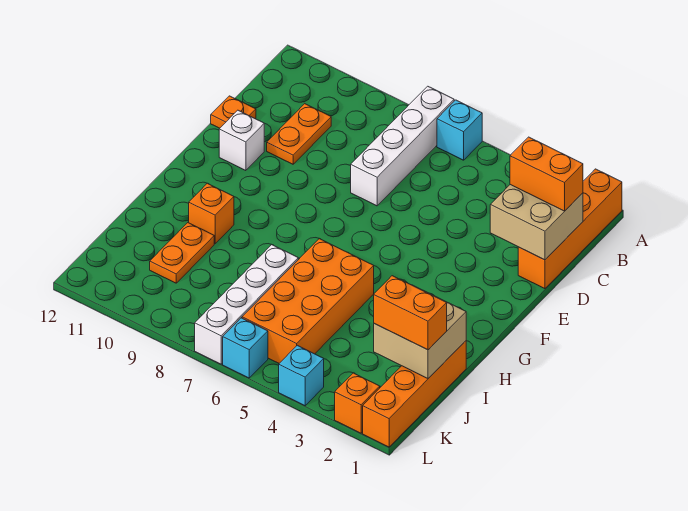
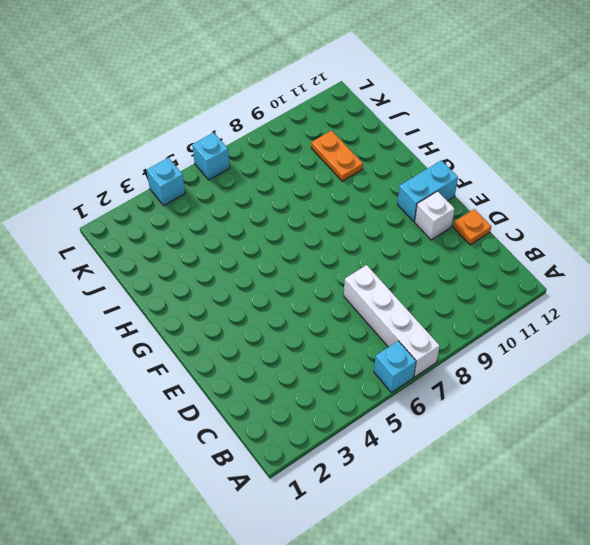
cyan brick F11:F12 level 1 -> none
none -> orange brick A1:D1 level 1
none -> orange plate C10:D10 level 1
none -> orange brick H5:K6 level 1

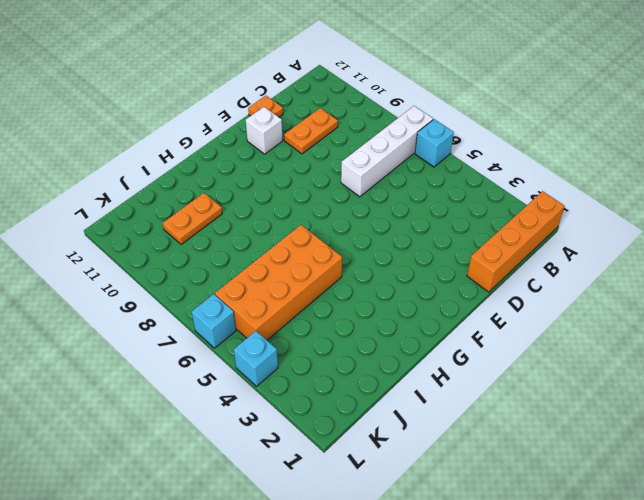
none -> orange brick H10 level 1
none -> orange brick I1:L1 level 1
none -> white brick I7:L7 level 1

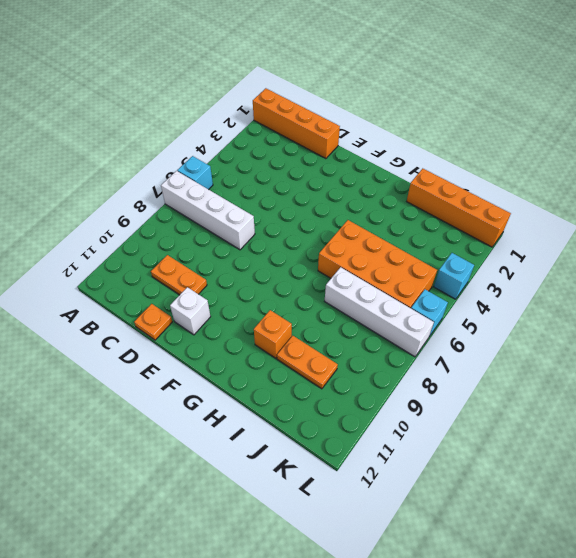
none -> orange brick L2 level 1
none -> tan brick C1:D2 level 2
none -> tan brick I1:J2 level 2

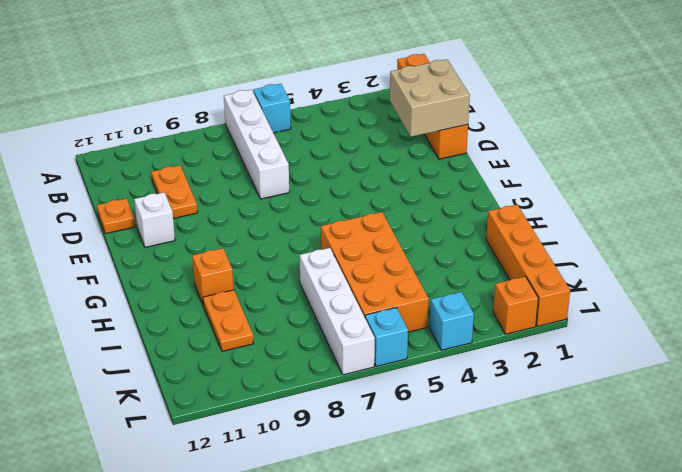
none -> tan brick I1:J2 level 2
none -> orange brick C1:C2 level 3
none -> orange brick J1:J2 level 3

